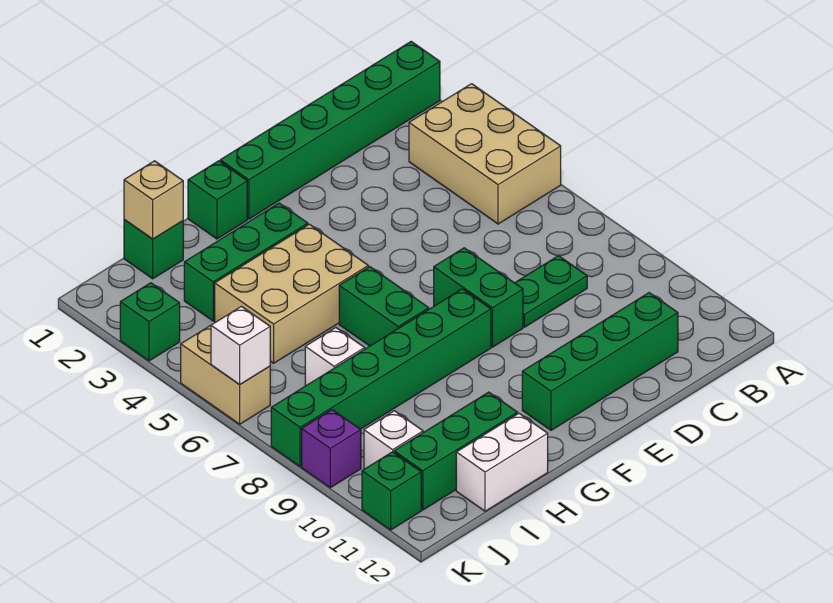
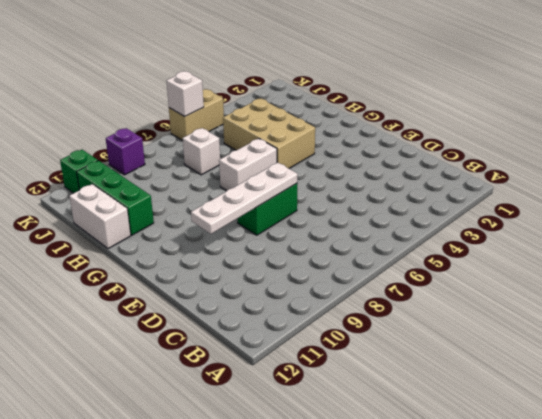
white plate E7:E10 level 2 -> none
white brick G6:G7 level 1 -> green brick G6:G7 level 1
none -> green brick A1:F1 level 1
none -> tan brick A3:B5 level 1
none -> green plate C8:D8 level 1

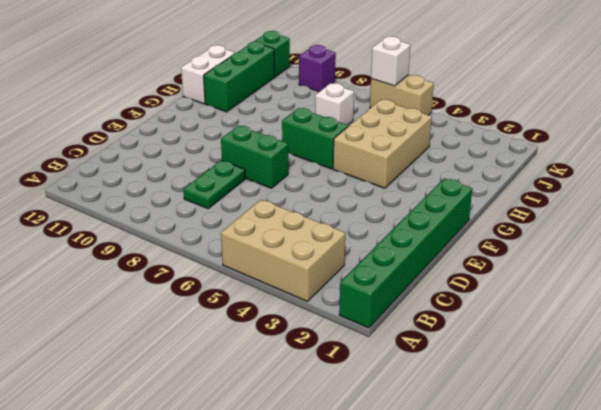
none -> green brick C11:F11 level 1
none -> green brick F8:K8 level 1
none -> green brick G1 level 1

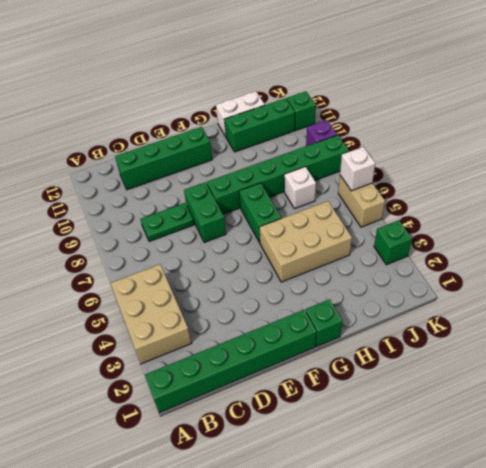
none -> green brick G3:I3 level 1
none -> green brick I1 level 1
none -> white brick J10 level 1

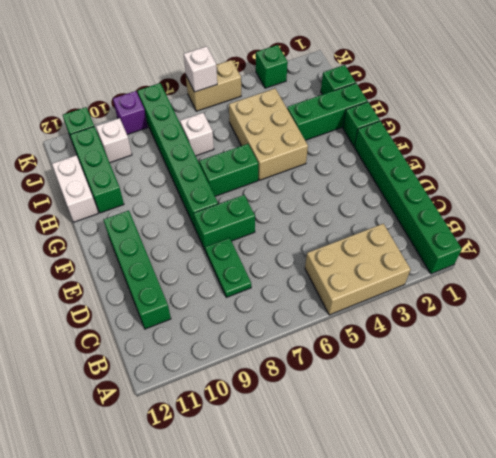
green brick H1:H3 level 1 -> green brick G3:I3 level 1
none -> tan brick I1 level 2

